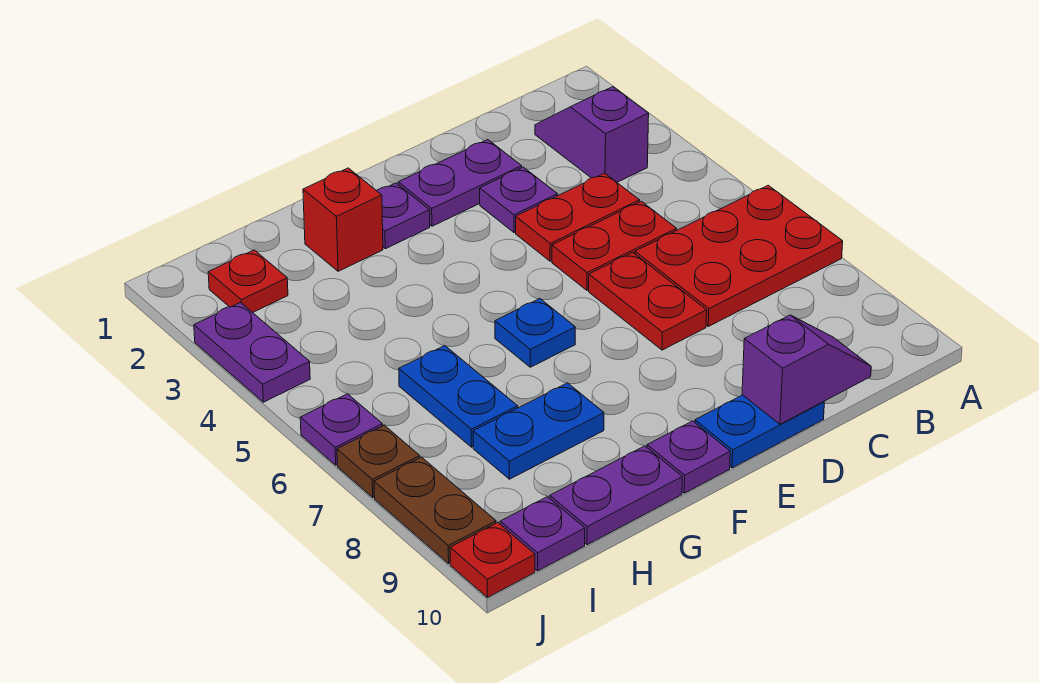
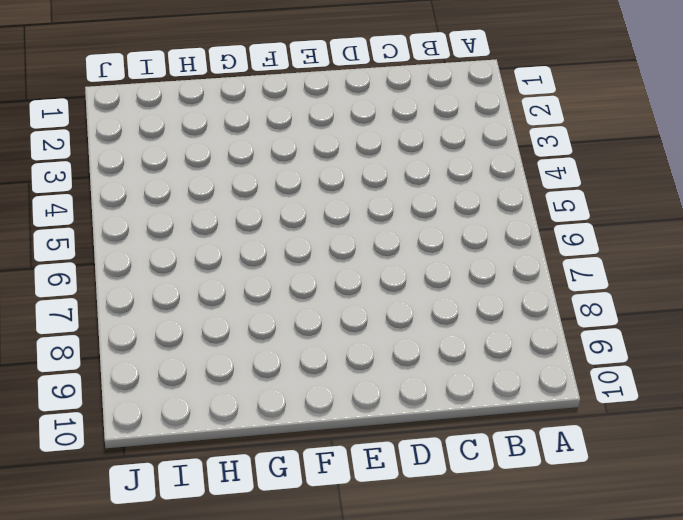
none -> red plate A6:C7 level 1
none -> purple slope B2:B3 level 1 top 3
none -> red plate C4:D4 level 1

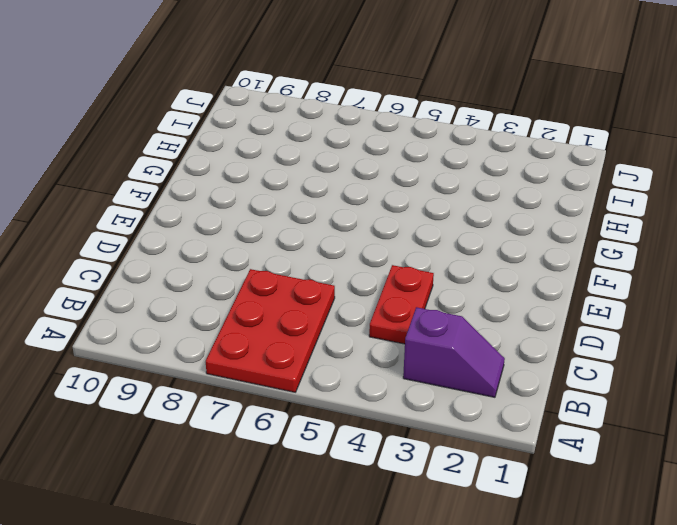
none -> red plate C5:D5 level 1
none -> purple plate D2:E2 level 1
none -> purple plate D3 level 1

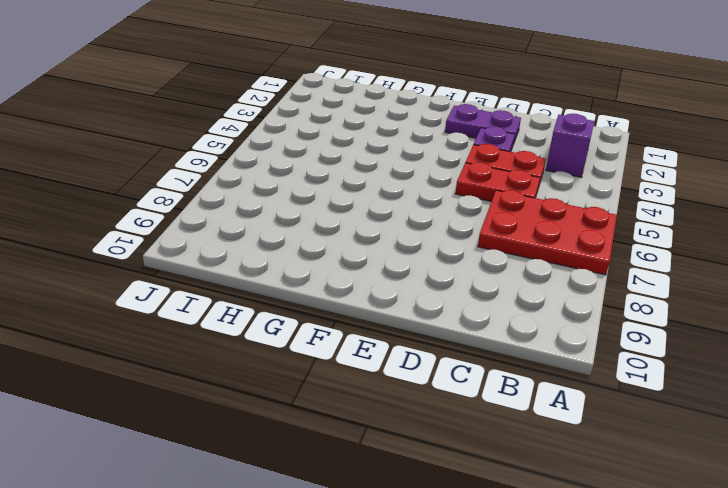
none -> red plate D6:D7 level 1
none -> blue plate D10:E10 level 1
none -> purple plate F2 level 1

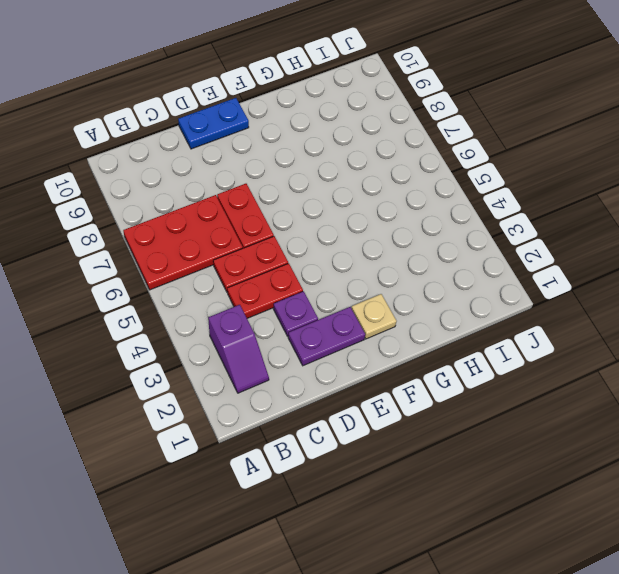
tan plate F2 level 1 -> purple plate F2 level 1
none -> blue plate F6 level 1
none -> purple plate F10 level 1
none -> red brick G2 level 1

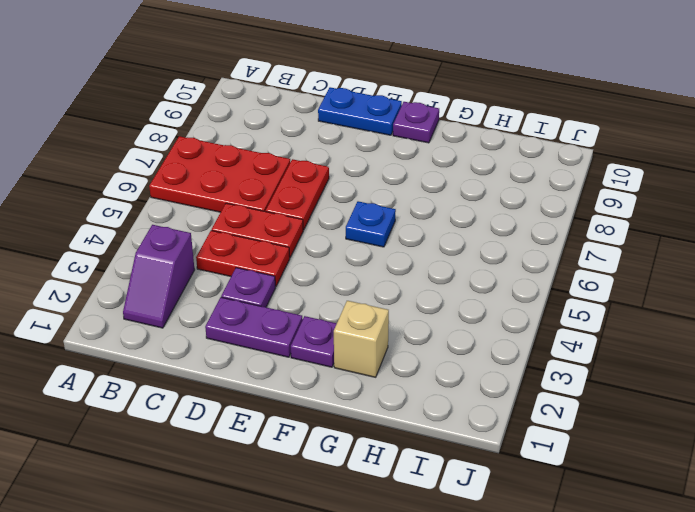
tan brick G2 level 1 -> red brick G2 level 1
none -> blue plate G8:H8 level 1
none -> purple plate G10:H10 level 1
none -> blue plate H6:H7 level 1

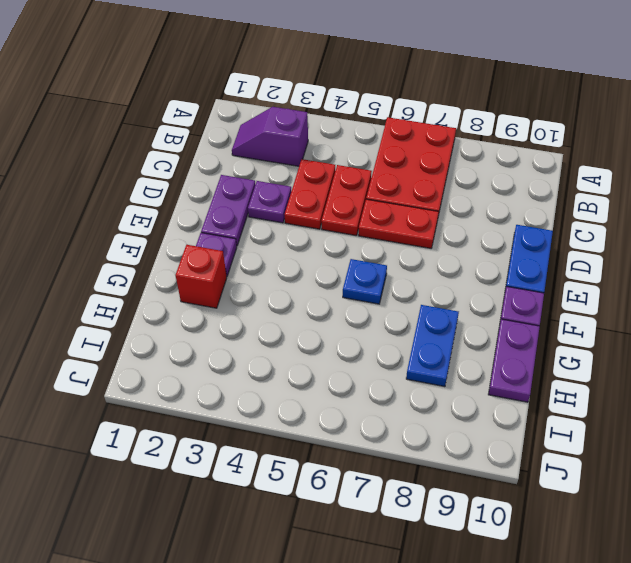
none -> blue plate H6:H7 level 1
none -> red plate I2 level 1
none -> purple plate I10 level 1

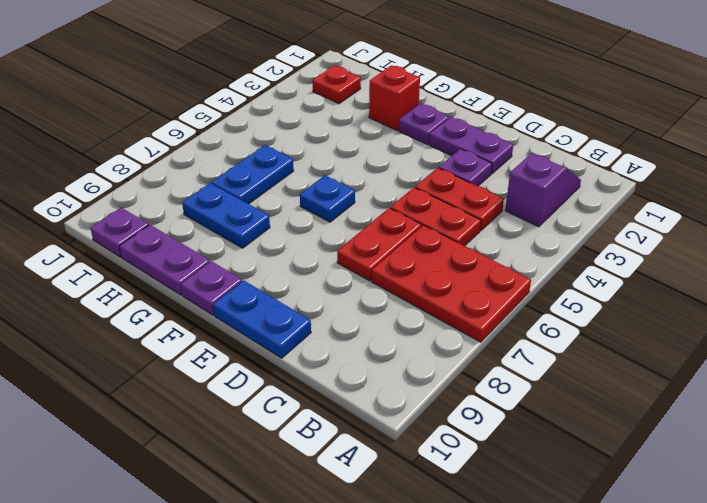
none -> purple plate J3:J4 level 1
none -> purple plate J6 level 1
none -> brown plate J7 level 1

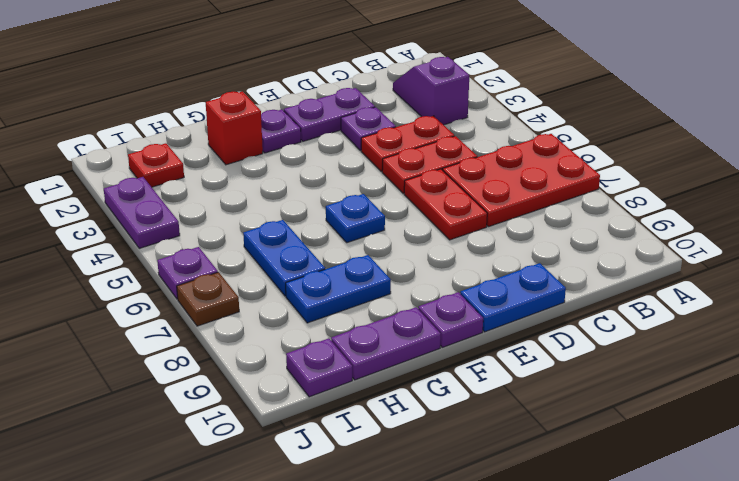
none -> brown plate J8:J9 level 1
none -> red plate J10 level 1
none -> purple slope C10:D10 level 2 top D

